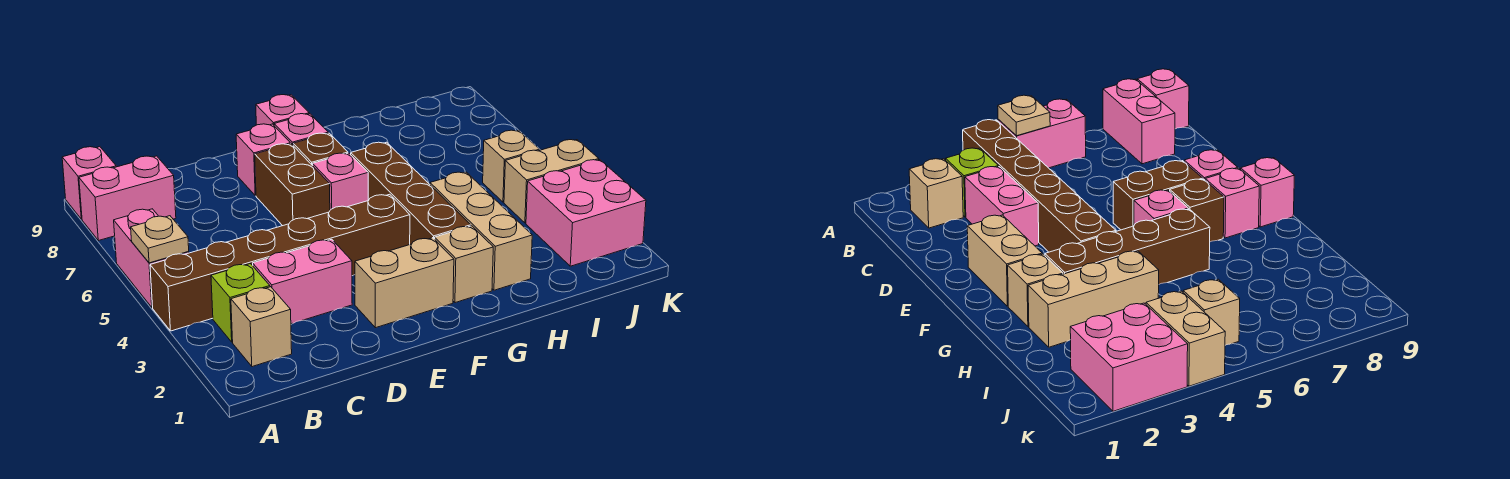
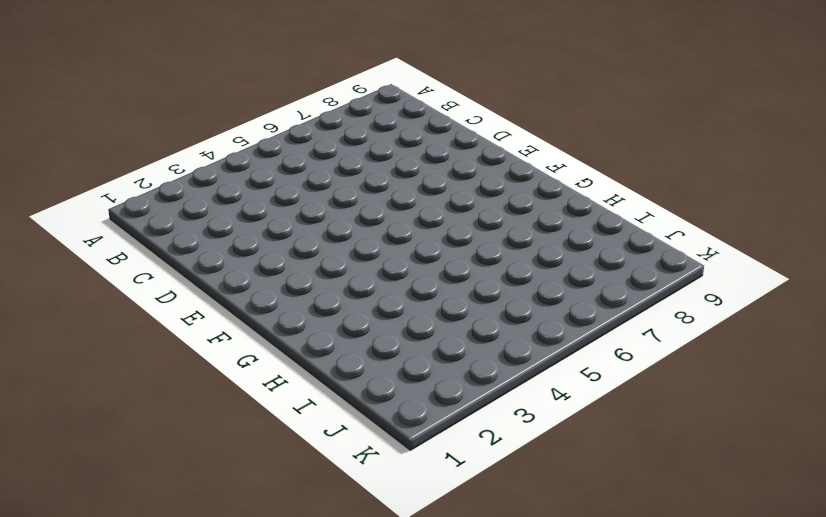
none -> brown brick A4:F4 level 1
none -> pink brick A5:A6 level 1
none -> pink brick A8:B8 level 1

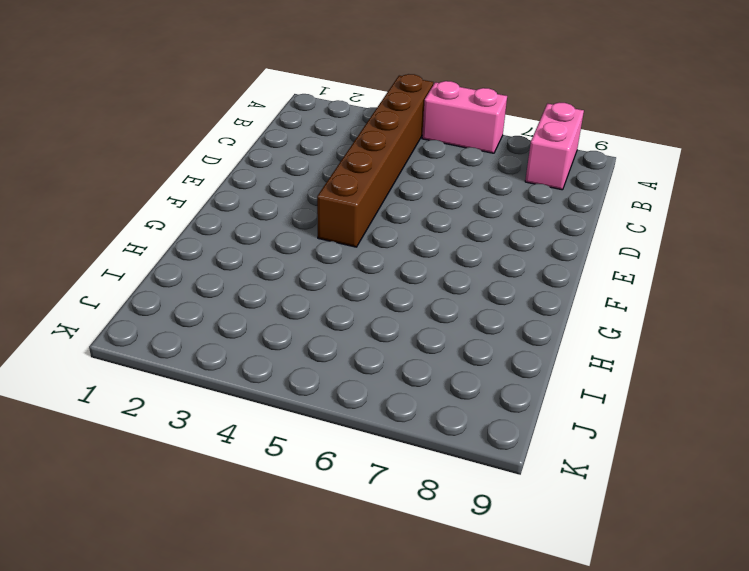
none -> pink brick A9 level 1
none -> tan brick B2 level 1
none -> lime brick B3 level 1

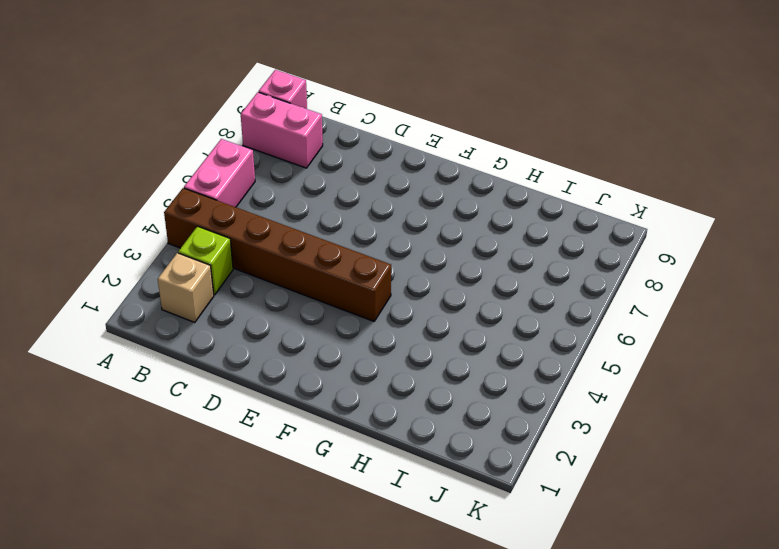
none -> pink brick C3:D3 level 1
none -> tan brick E2:F2 level 1
none -> brown brick E6:E7 level 1

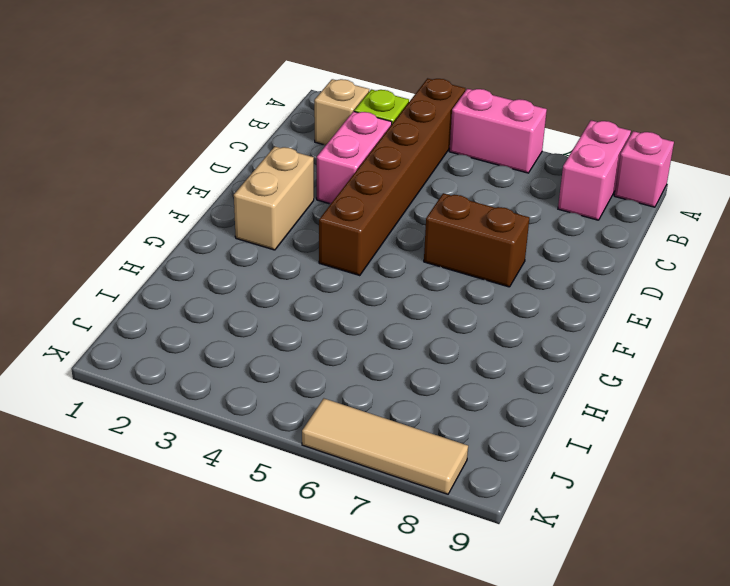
tan tile K6:K8 level 1 -> none
none -> pink brick E8 level 1
none -> pink brick F6 level 1
none -> brown brick F7 level 1

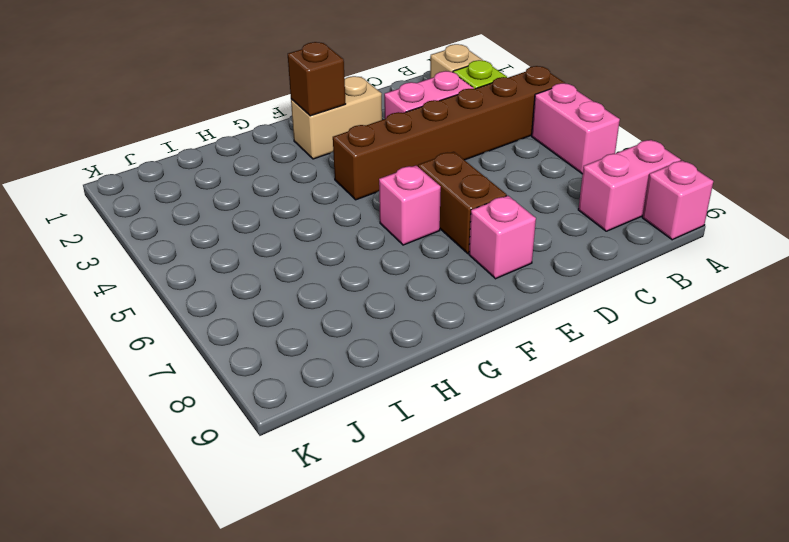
brown brick F2 level 2 -> brown brick F7 level 1
none -> pink brick F8 level 1
none -> pink brick F9 level 1
none -> tan brick G2 level 1

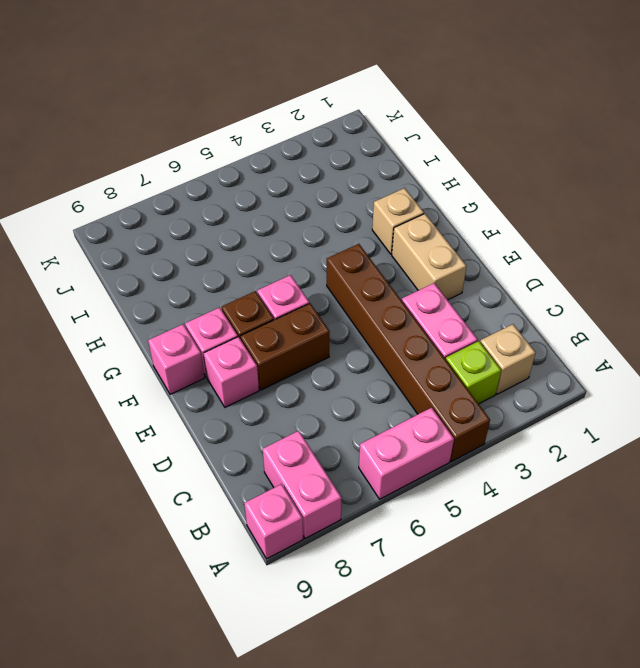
none -> brown brick G3:G6 level 1
none -> tan brick H2:H4 level 1
none -> pink brick J2:K3 level 1

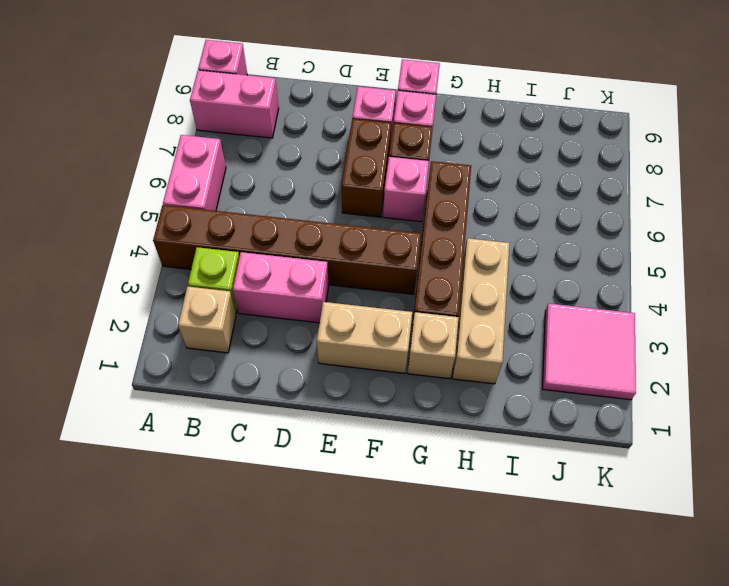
pink tile J2:K3 level 1 -> pink brick J2:K3 level 1
none -> tan brick J4:K4 level 1
none -> tan brick J5 level 1
none -> tan plate A5 level 2

